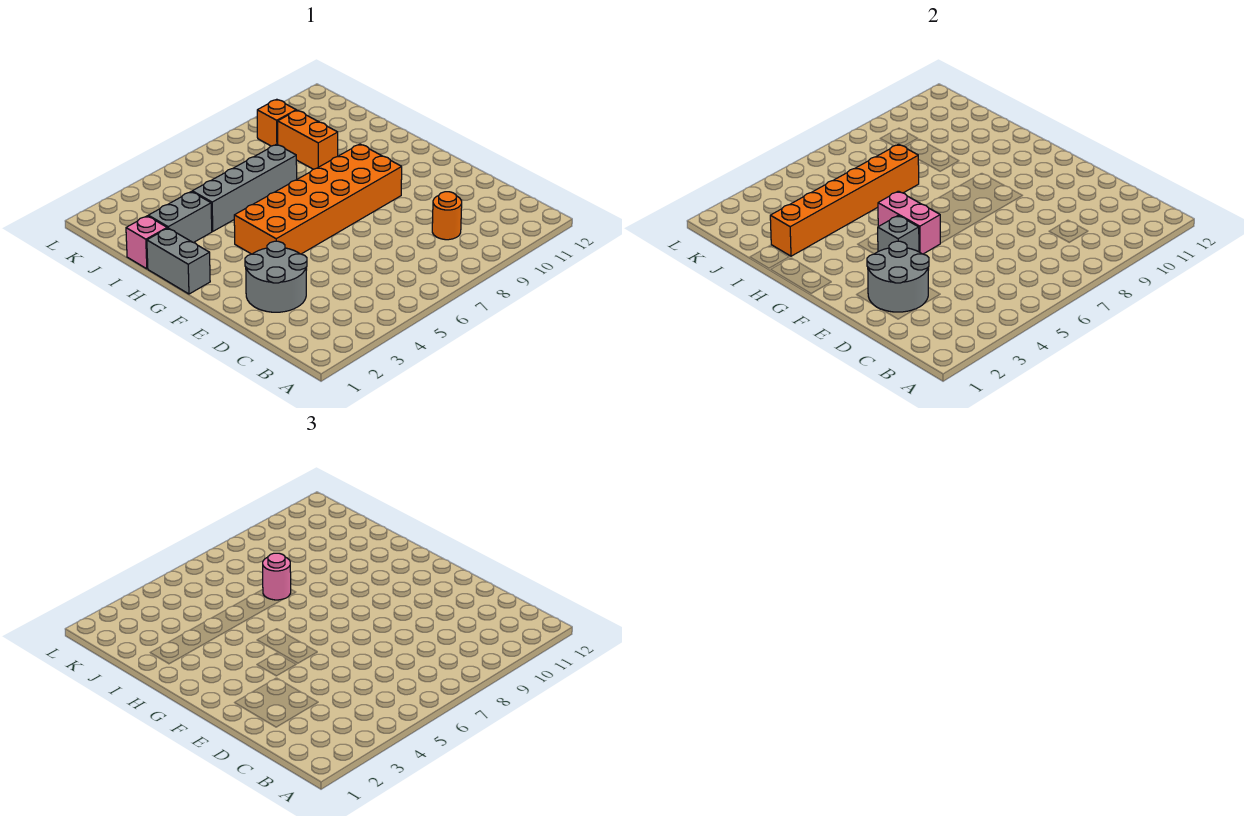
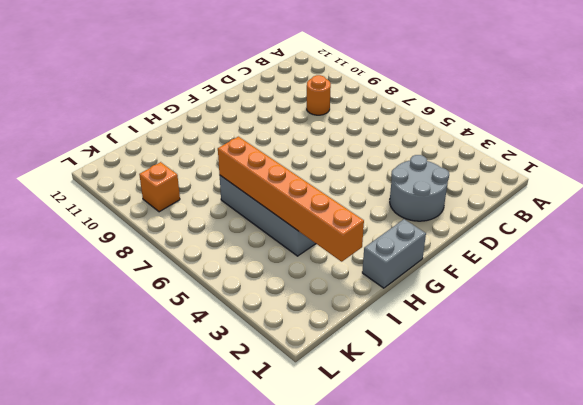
none -> orange brick F4:G9 level 1
none -> pink brick I1 level 1
none -> grey brick I2:I3 level 1

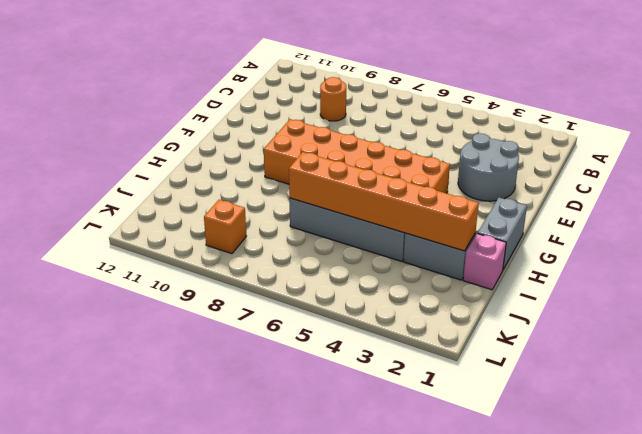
none -> orange brick I9:J9 level 1
none -> grey round brick D2:E3 level 2
none -> grey brick F4 level 2

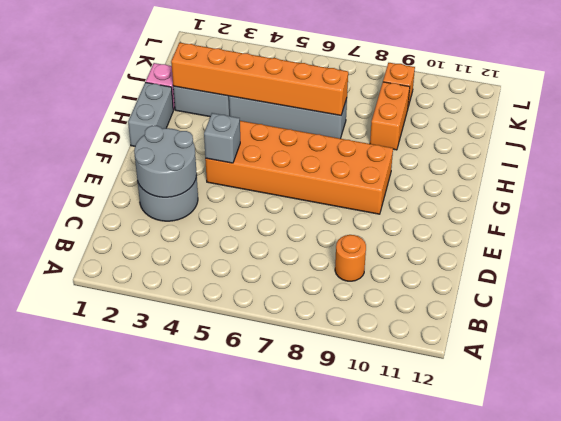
none -> pink brick F5:G5 level 2
none -> pink round brick I7 level 3

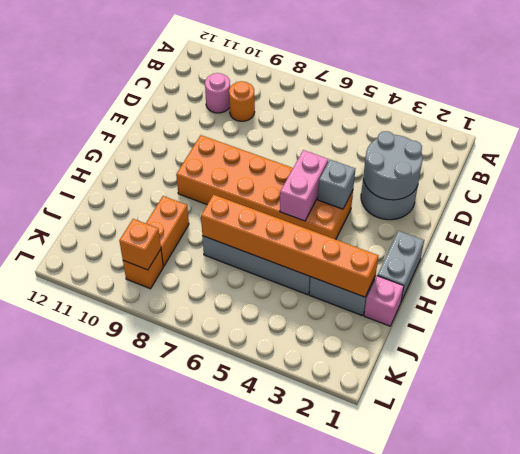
pink round brick C10 level 1 -> pink round brick I7 level 3
orange brick K9 level 2 -> none

